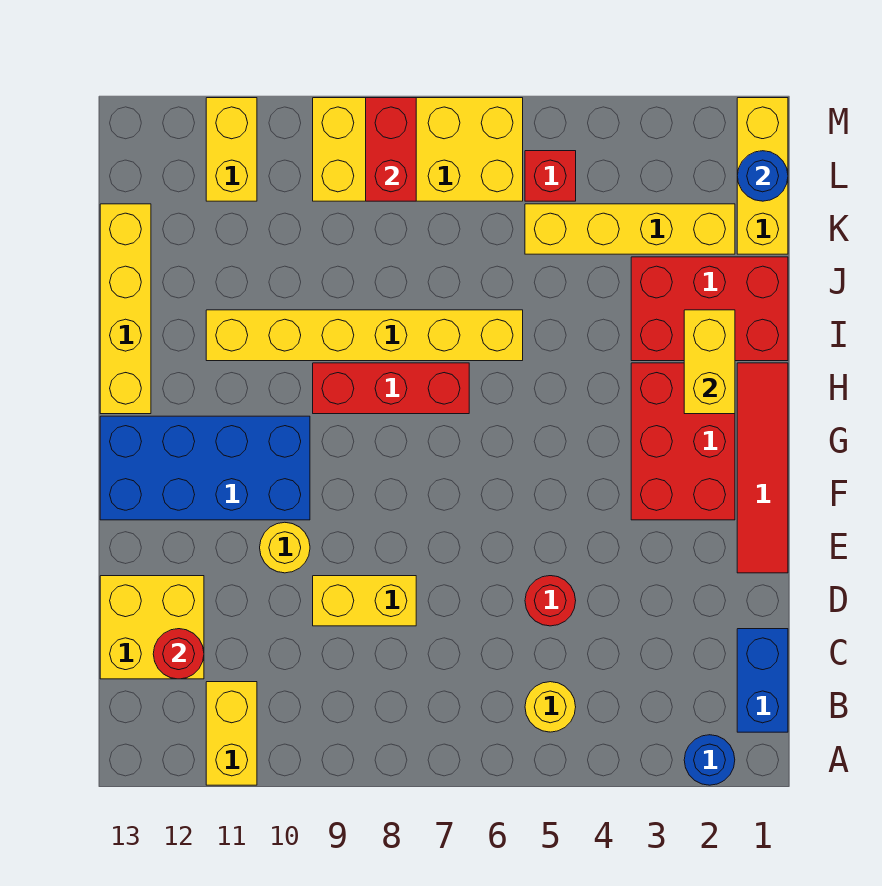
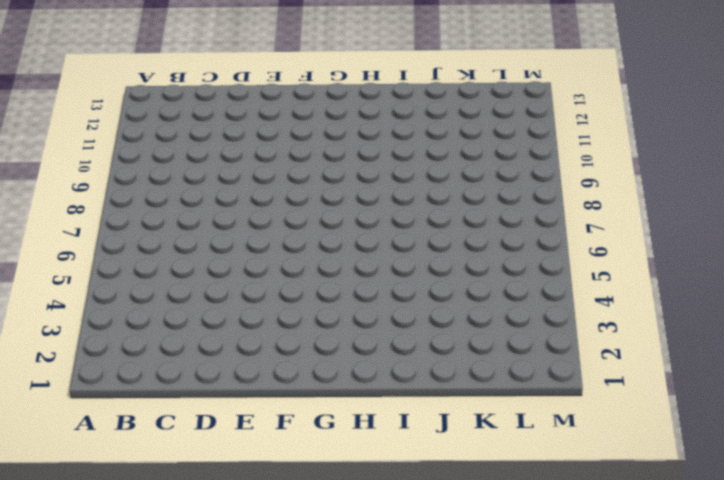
none -> blue round brick A2 level 1
none -> yellow brick A11:B11 level 1
none -> blue brick B1:C1 level 1

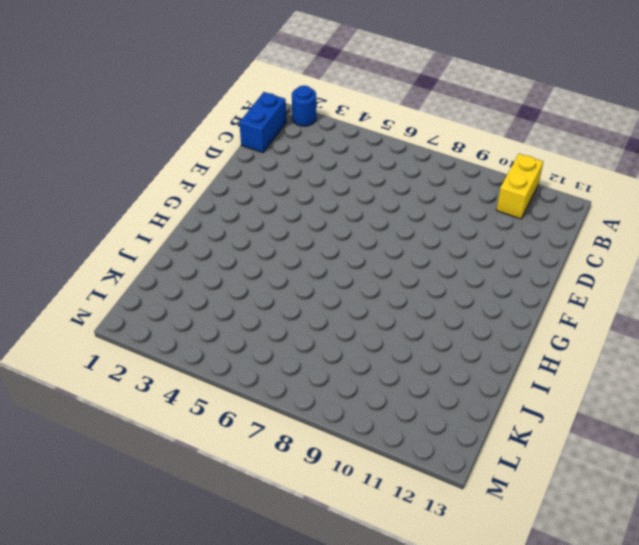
none -> yellow round brick B5 level 1
none -> yellow brick C12:D13 level 1
none -> red round brick D5 level 1

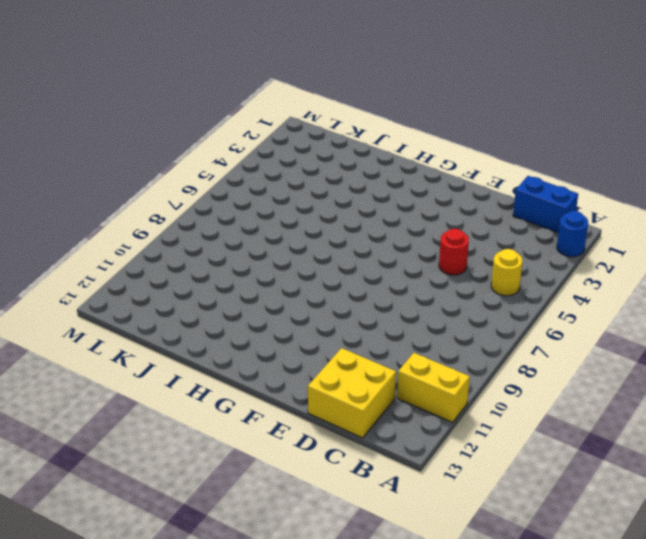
none -> yellow brick D8:D9 level 1
none -> red tile E1:H1 level 1
none -> yellow round brick E10 level 1

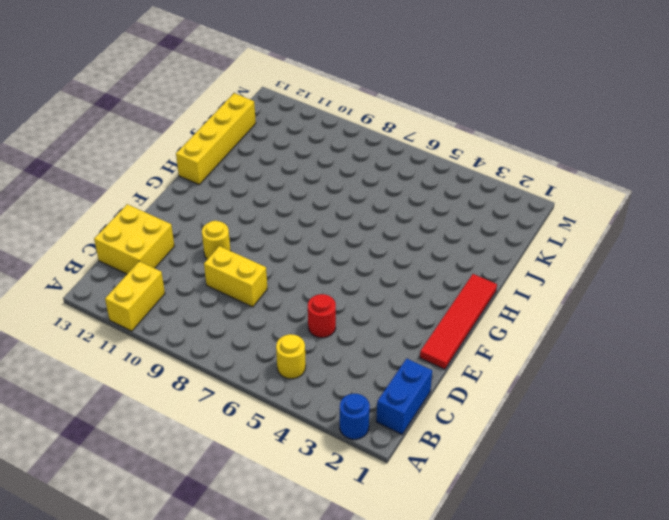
none -> red brick F2:H3 level 1
none -> blue brick F10:G13 level 1
none -> red brick H7:H9 level 1

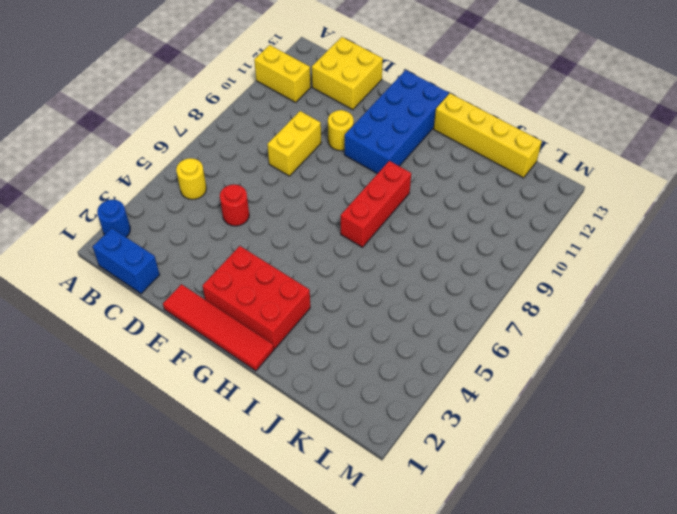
none -> red brick I1:J3 level 1
none -> yellow brick I6:I11 level 1
none -> yellow brick K1:M1 level 1

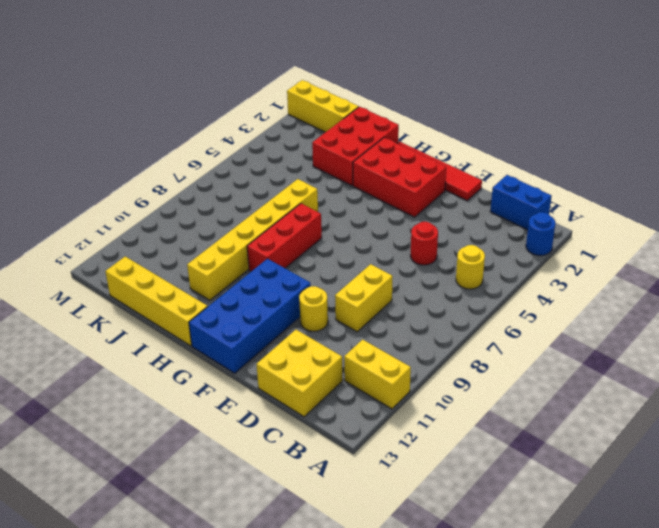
none -> yellow brick K2:K5 level 1
none -> red brick L5 level 1
none -> yellow brick L6:M9 level 1

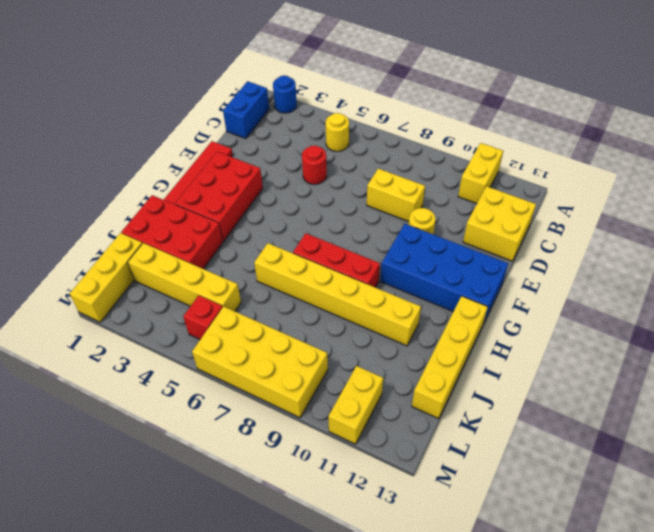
none -> red round brick C12 level 2
none -> yellow brick H2:I2 level 2
none -> blue round brick L1 level 2

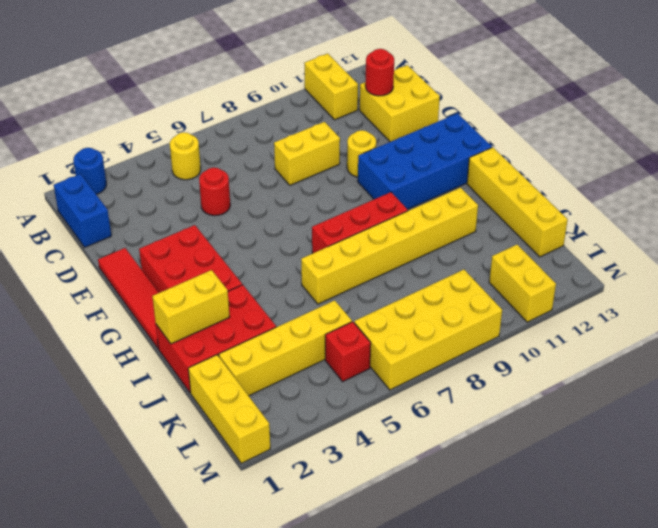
yellow brick I1:I2 level 2 -> yellow brick H2:I2 level 2
none -> blue round brick L1 level 2
none -> red brick L8:M8 level 2

